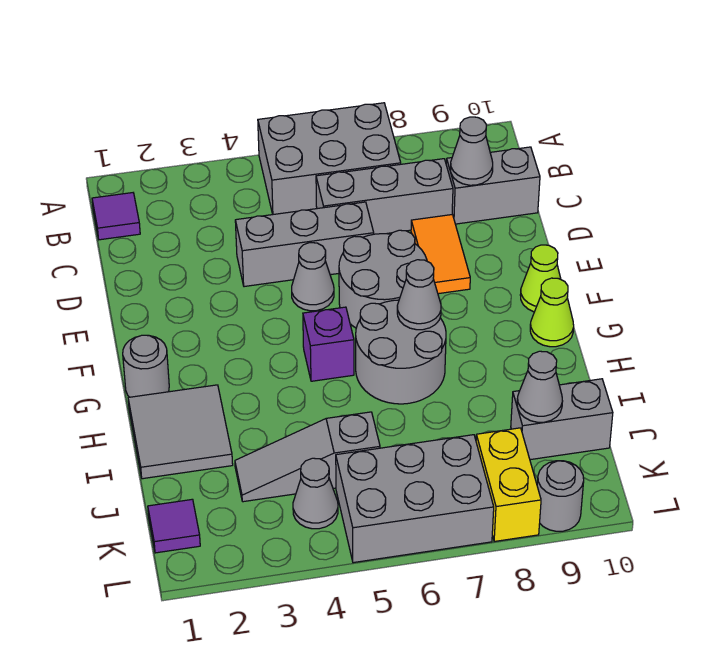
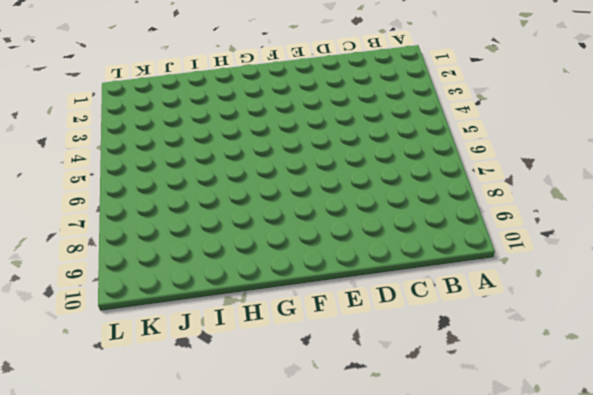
none -> grey brick A5:B7 level 1
none -> purple tile B1 level 1
none -> grey brick C6:C8 level 1

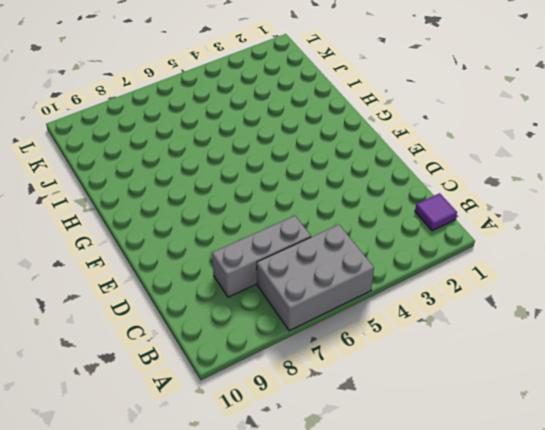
none -> grey brick C9:C10 level 1
none -> grey brick D4:D6 level 1
none -> orange tile D8:E8 level 1

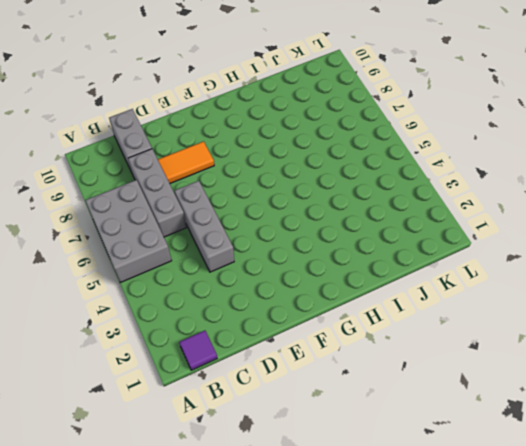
none -> grey cone E5 level 1
none -> grey round brick E6:F7 level 1
none -> lime cone F10 level 1

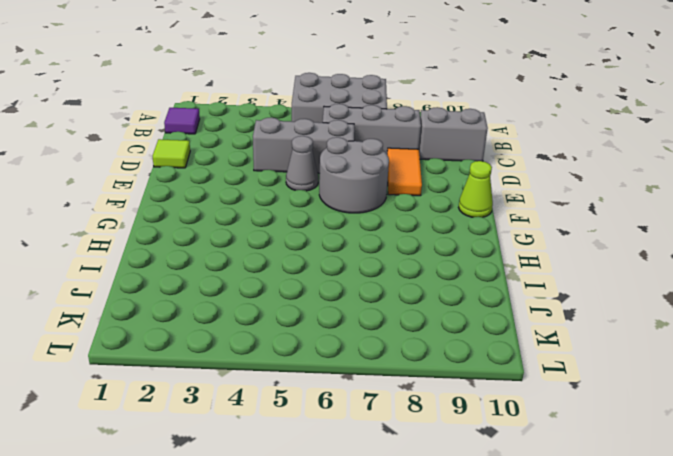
lime tile D1 level 1 -> none
none -> grey round brick G1 level 1
none -> purple brick G5 level 1
none -> grey round brick G6:H7 level 1

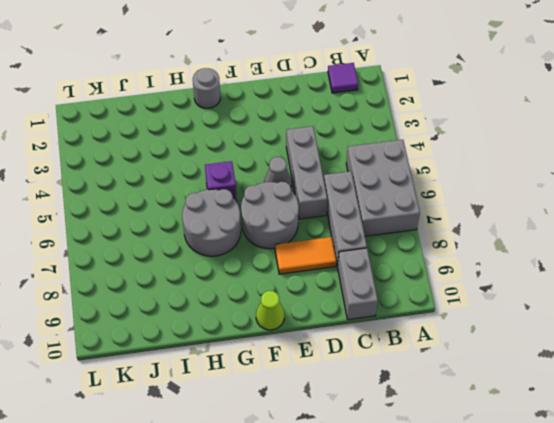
none -> lime cone G10 level 1
none -> grey tile H1:I2 level 1
none -> grey slope J3:J5 level 1 top 5

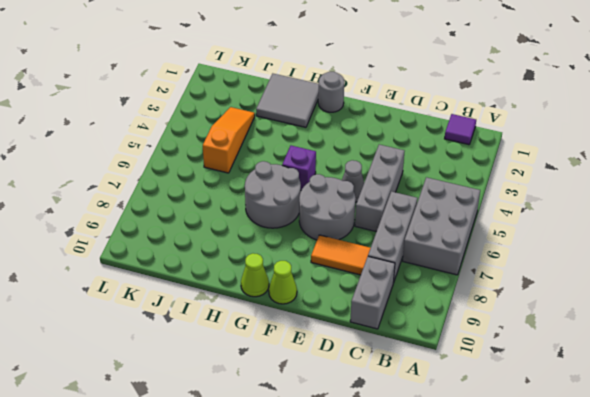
orange slope J3:J5 level 1 top 5 -> grey slope J3:J5 level 1 top 5
none -> grey brick J9:J10 level 1
none -> purple tile K1 level 1
none -> grey cone K4 level 1

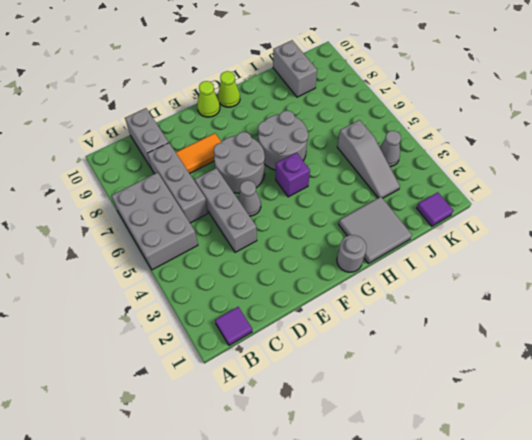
none -> grey brick K5:L7 level 1
none -> yellow brick K8:L8 level 1
none -> grey round brick L9 level 1

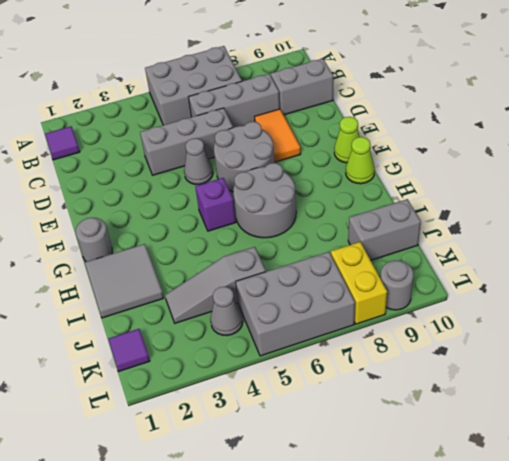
none -> grey cone C9 level 2
none -> grey cone G7 level 2
none -> grey cone J9 level 2

